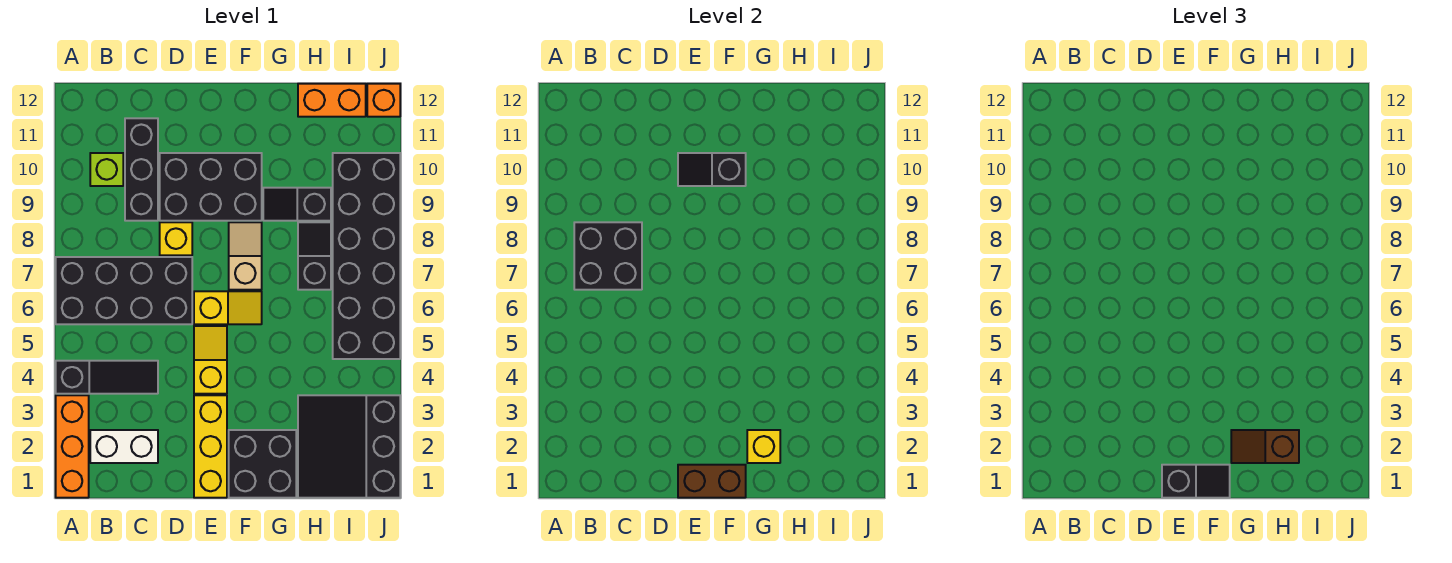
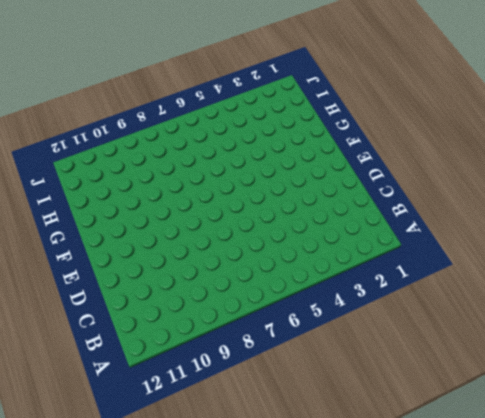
none -> orange brick A1:A3 level 1
none -> black slope A4:C4 level 1 top A
none -> black brick A6:D7 level 1

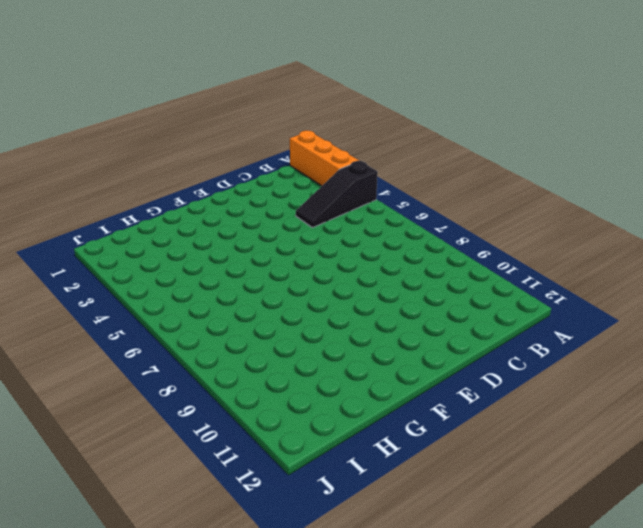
none -> black brick A6:D7 level 1
none -> white brick B2:C2 level 1
none -> lime brick B10 level 1

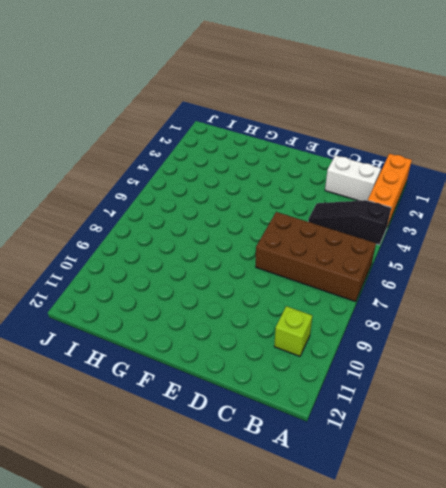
brown brick A6:D7 level 1 -> black brick A6:D7 level 1
none -> black brick C9:C11 level 1
none -> yellow brick D8 level 1
none -> black brick D9:F10 level 1

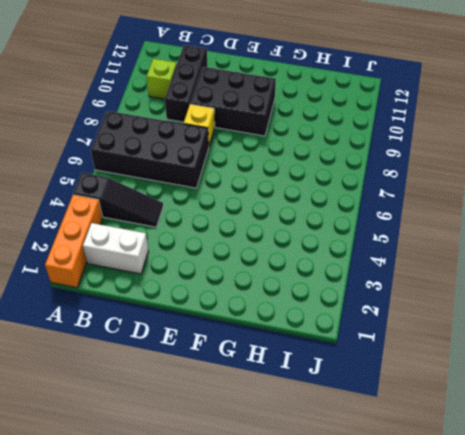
none -> yellow brick E1:E3 level 1
none -> yellow slope E4:E5 level 1 top 4
none -> yellow slope E6:F6 level 1 top E

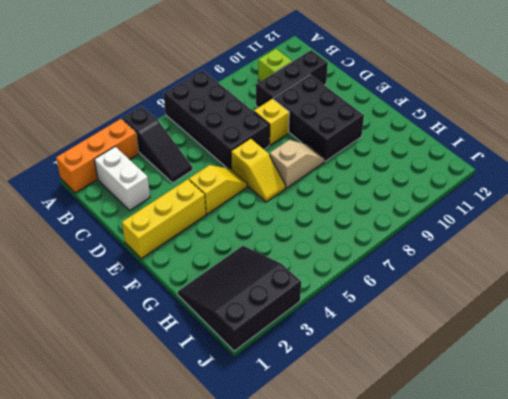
none -> black brick F1:G2 level 1
none -> black slope G9:H9 level 1 top H
none -> black slope H7:H8 level 1 top 7

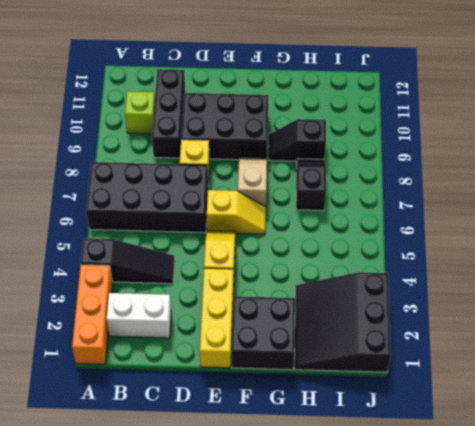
none -> orange brick H12:I12 level 1
none -> black brick I5:J10 level 1
none -> orange brick J12 level 1

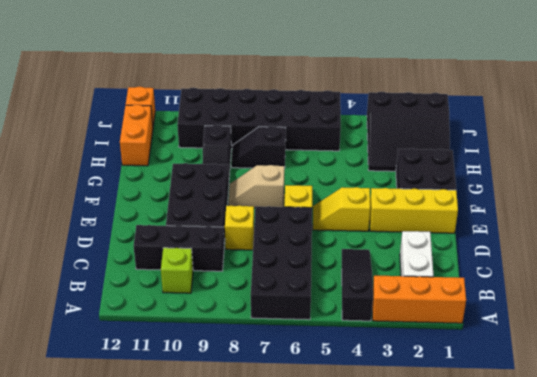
none -> black brick B7:C8 level 2
none -> brown brick E1:F1 level 2
none -> black slope E10:F10 level 2 top F

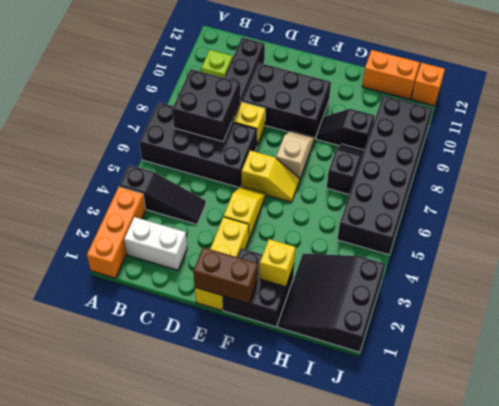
none -> black slope E10:F10 level 2 top F
none -> black slope E1:F1 level 3 top E
none -> brown slope G2:H2 level 3 top H

